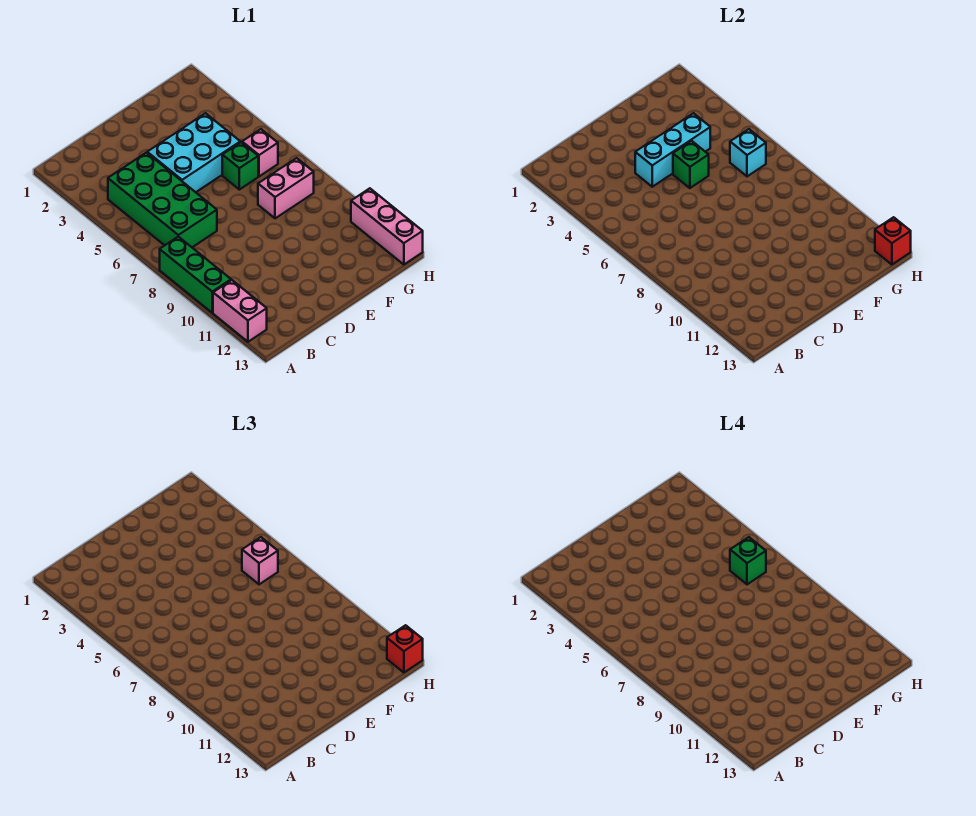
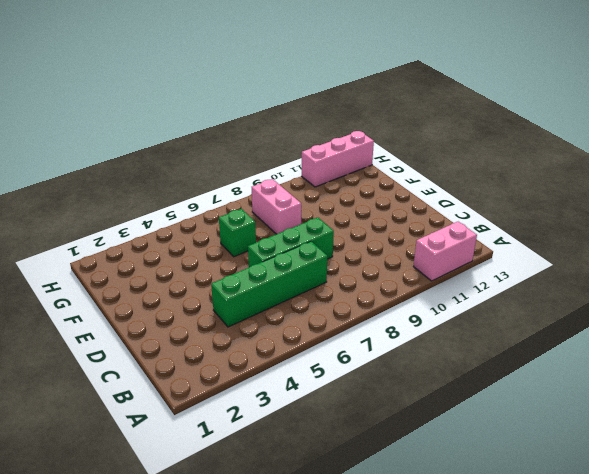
green brick C4:C7 level 1 -> green brick B4:C7 level 1
green brick D6:D8 level 1 -> green brick A8:A10 level 1
none -> cyan brick D4:F5 level 1
none -> pink brick G6 level 1
none -> cyan brick D4:F4 level 2

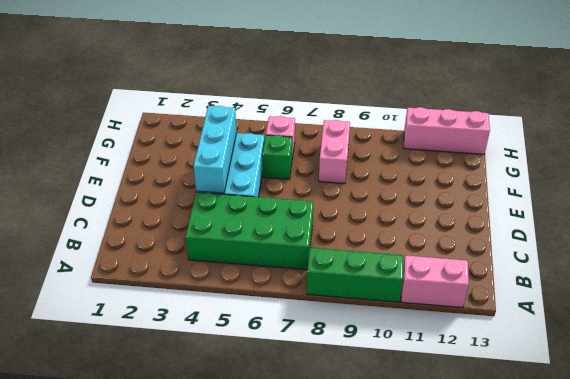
none -> green brick E5 level 2
none -> cyan brick G6 level 2
none -> red brick H13 level 2

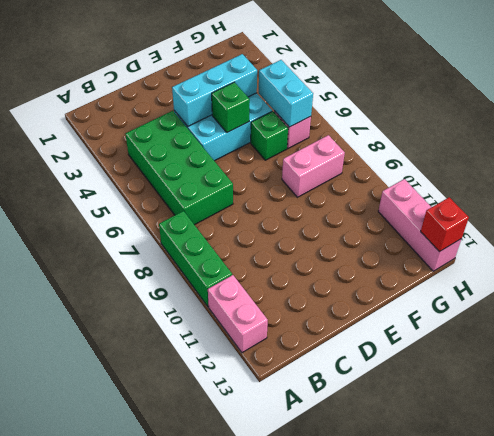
cyan brick G5:G6 level 2 -> cyan brick G6 level 2
none -> pink brick G6 level 3
none -> red brick H13 level 3
none -> green brick G6 level 4

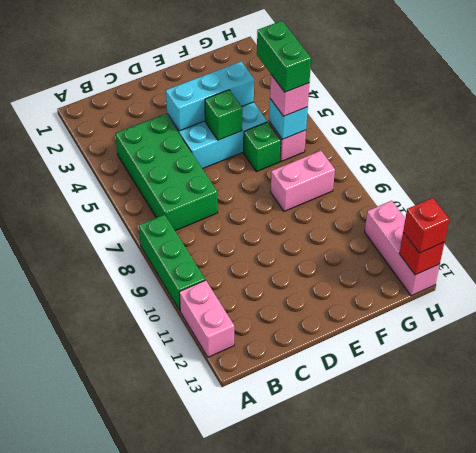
green brick G5:G6 level 4 -> green brick G6 level 4

